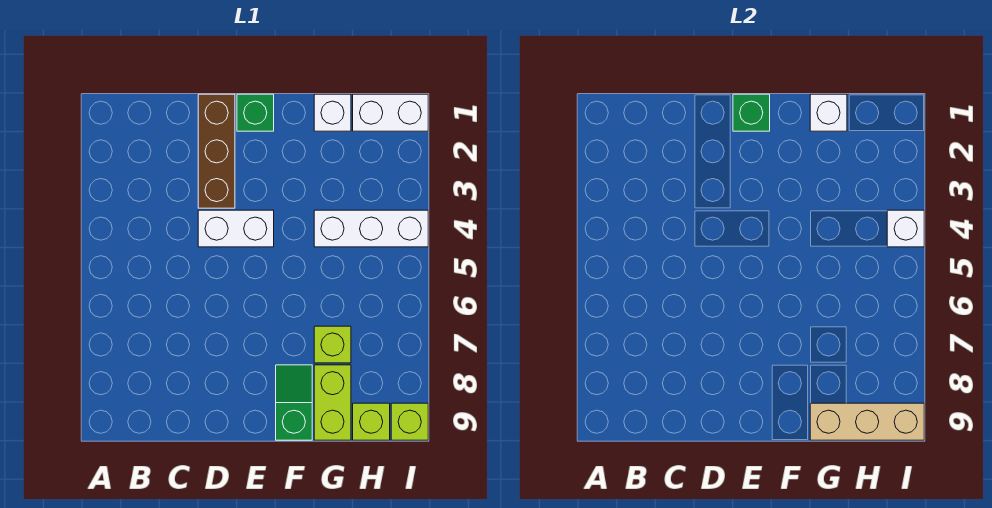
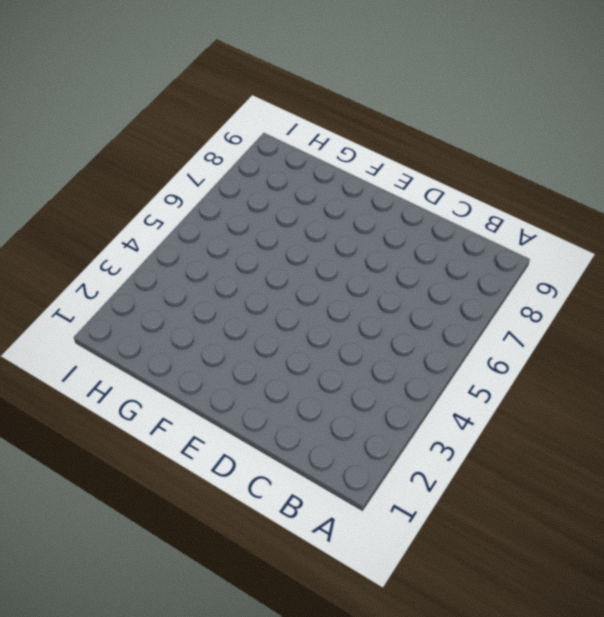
none -> brown brick D1:D3 level 1
none -> white brick D4:E4 level 1
none -> green brick E1 level 1

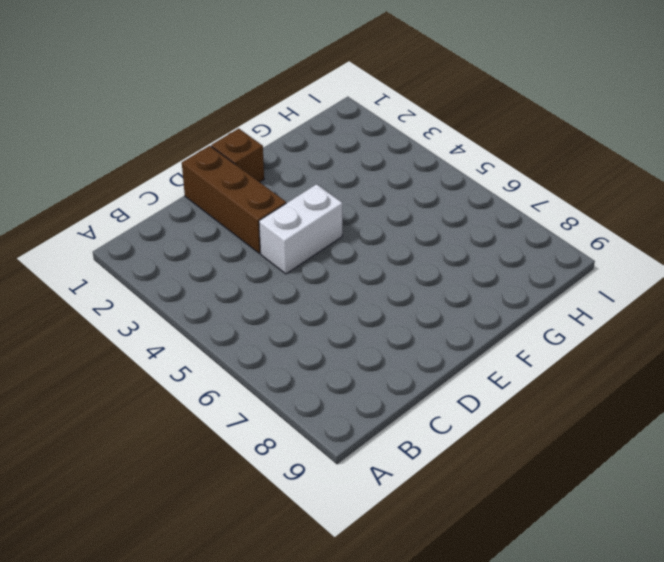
brown brick E1 level 1 -> green brick E1 level 1
none -> green slope F8:F9 level 1 top 9
none -> white brick G1 level 1
none -> white brick G4:I4 level 1

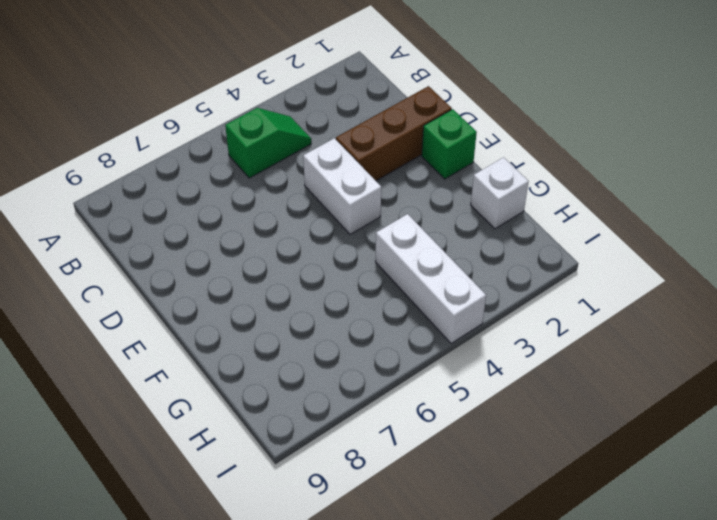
green slope B4:B5 level 1 top 5 -> green slope F8:F9 level 1 top 9
none -> lime brick G7 level 1
none -> lime brick G8:G9 level 1
none -> white brick H1:I1 level 1

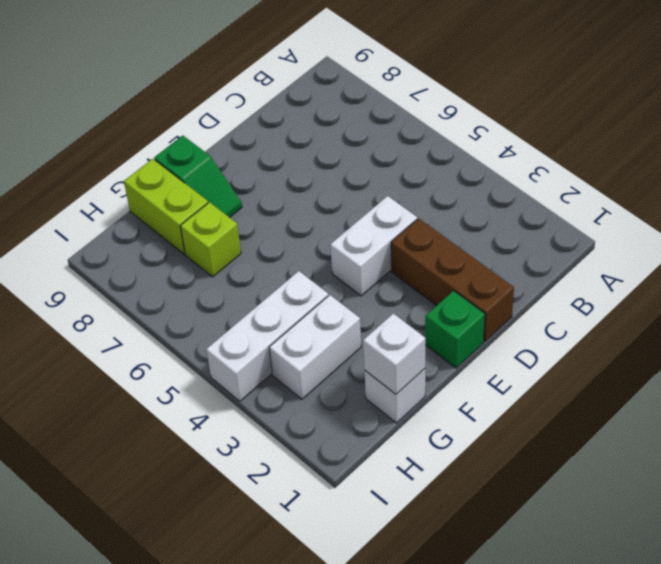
white brick G3:H3 level 1 -> white brick H1:I1 level 1
none -> lime brick H9 level 1
none -> lime brick I9 level 1
none -> green brick E1 level 2

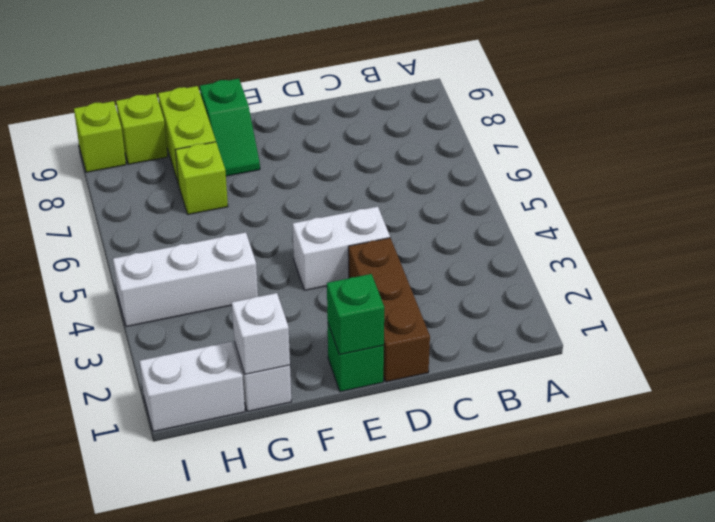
none -> tan brick G9:I9 level 2
none -> white brick I4 level 2

